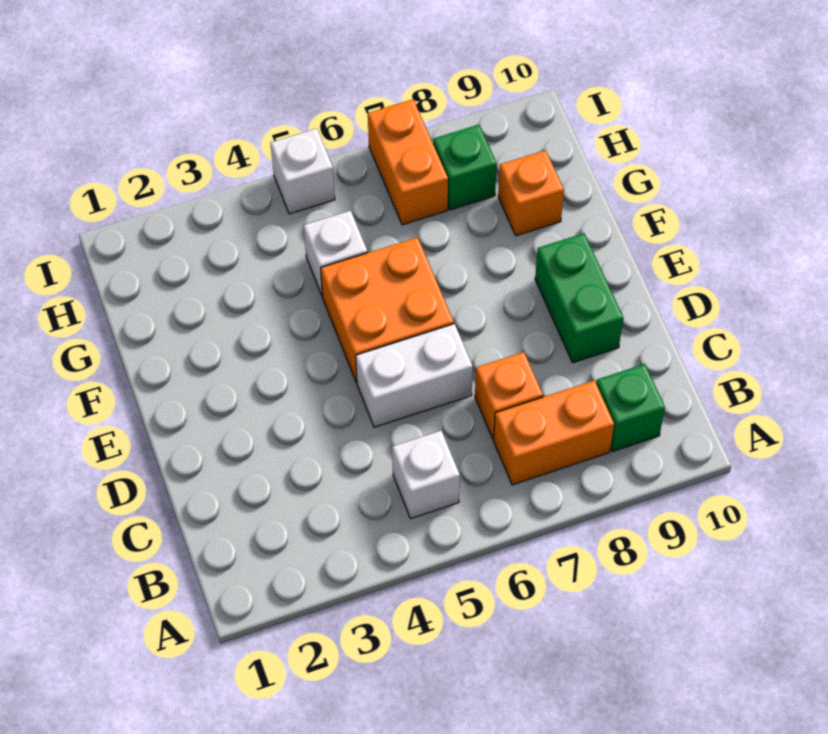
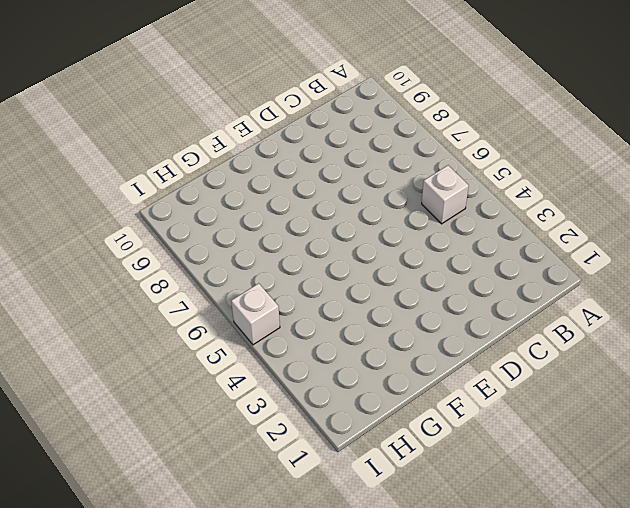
none -> orange brick B7:B8 level 1
none -> green brick B9 level 1
none -> orange brick C7 level 1

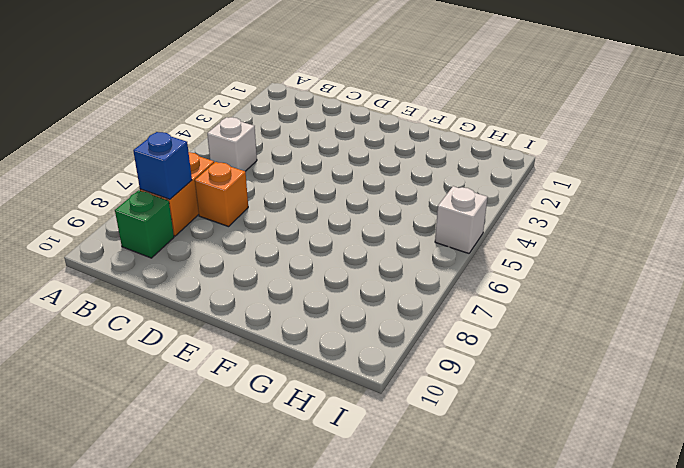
blue brick B8 level 2 -> none
none -> white brick D5:D6 level 1
none -> green brick D9:E9 level 1
none -> orange brick E5:F6 level 1

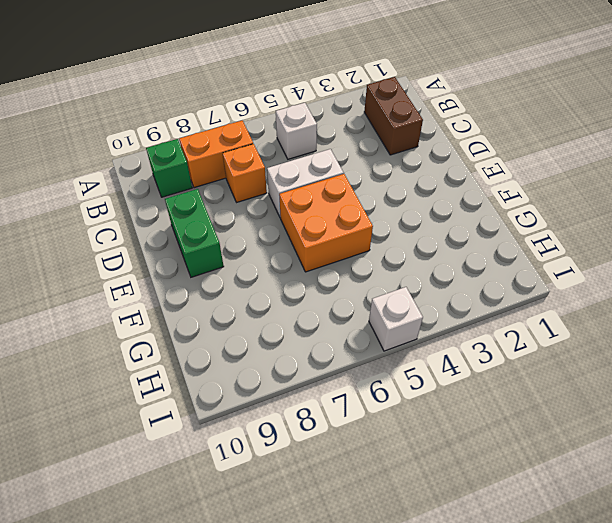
brown brick B2:C2 level 1 -> none
none -> white brick G5 level 1
none -> orange brick G9 level 1
none -> orange brick H7:I7 level 1

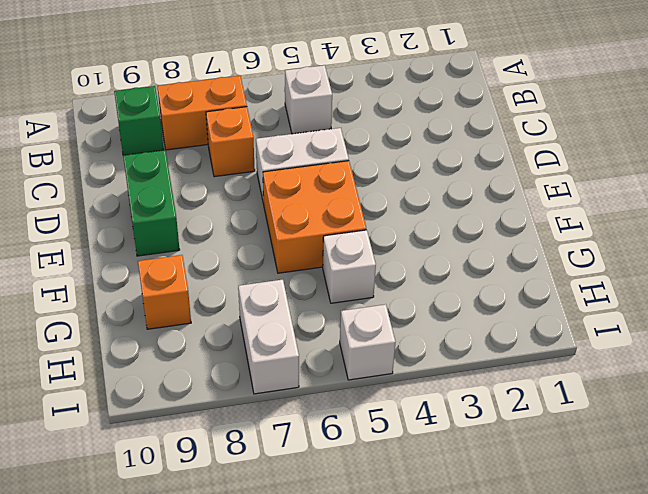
white brick H7:I7 level 1 -> orange brick H7:I7 level 1
none -> green brick H8 level 1

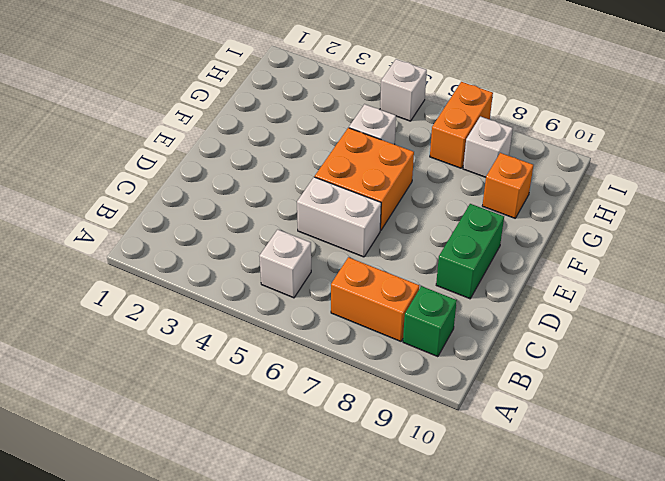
white brick H8 level 1 -> green brick H8 level 1
none -> orange brick C7 level 1

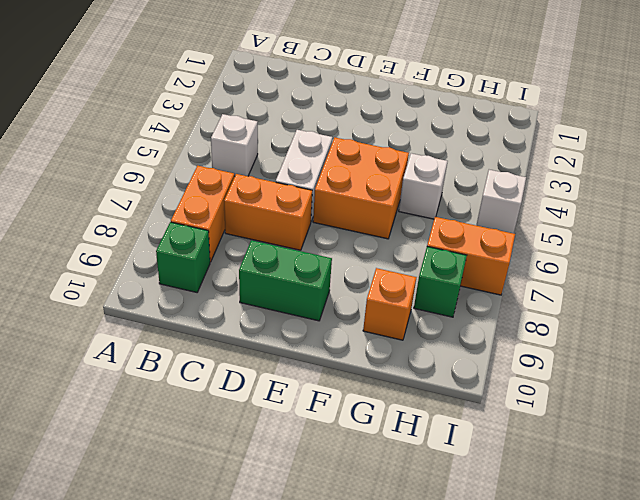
orange brick C7:D7 level 1 -> orange brick C7 level 1

